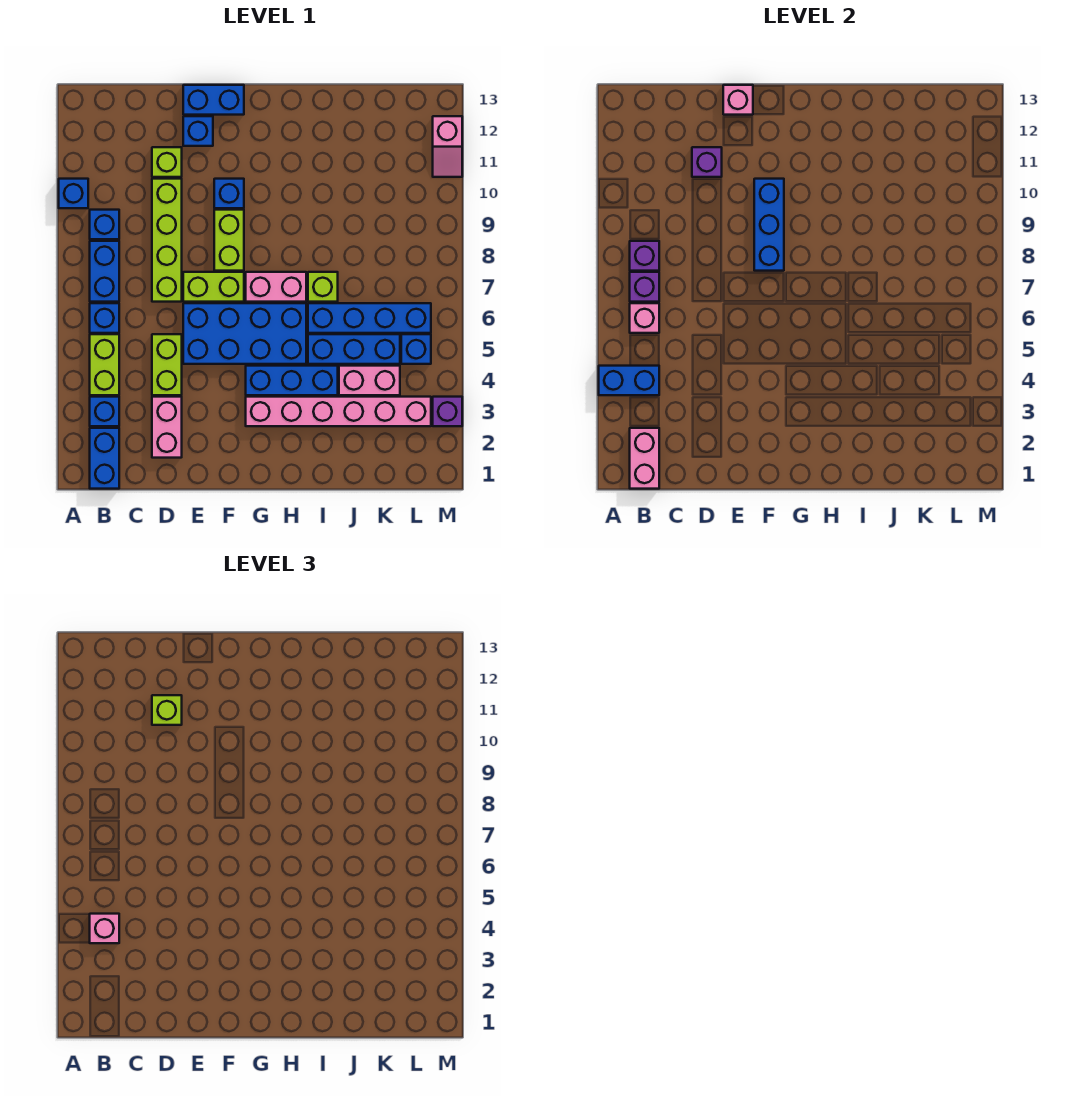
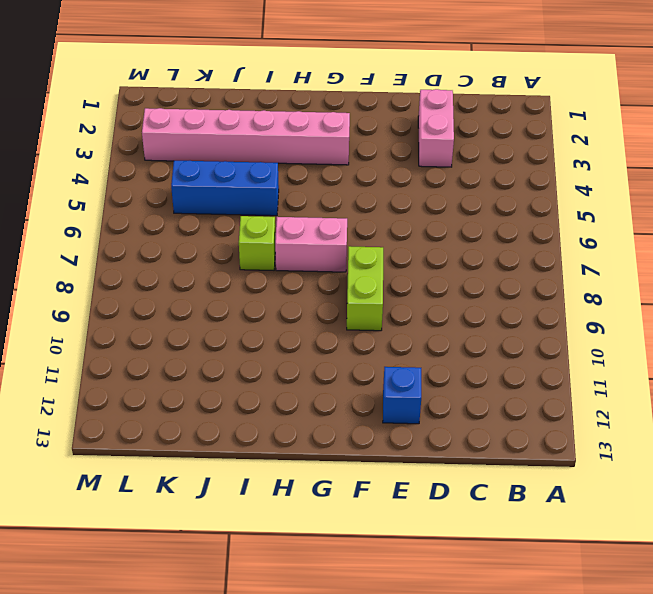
none -> blue brick A10 level 1
none -> blue brick B1:B2 level 1
none -> blue brick B3 level 1
none -> lime brick B4:B5 level 1

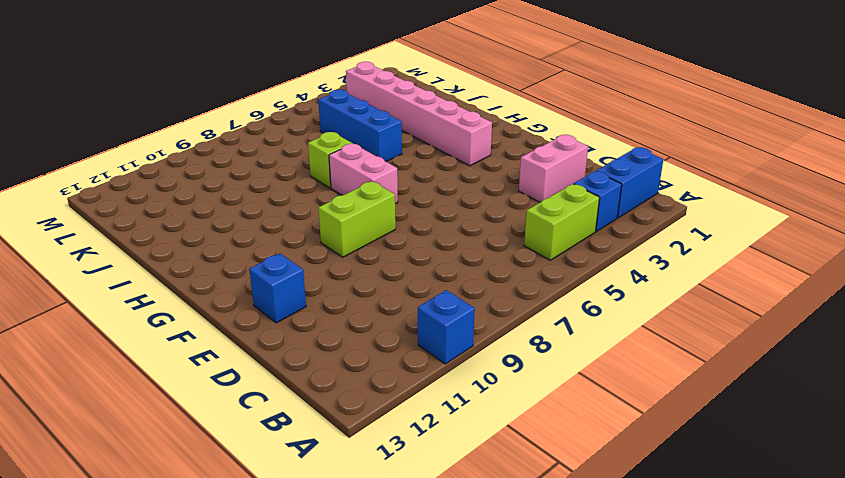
none -> blue brick B6 level 1
none -> blue brick B7:B8 level 1
none -> blue brick B9 level 1
none -> lime brick D4:D5 level 1

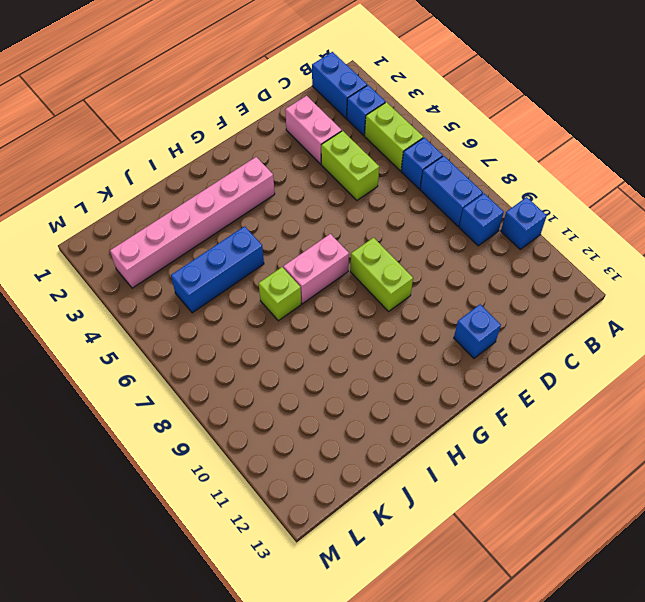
none -> lime brick D7:D10 level 1
none -> lime brick D11 level 1
none -> blue brick E5:H6 level 1
none -> lime brick E7:F7 level 1

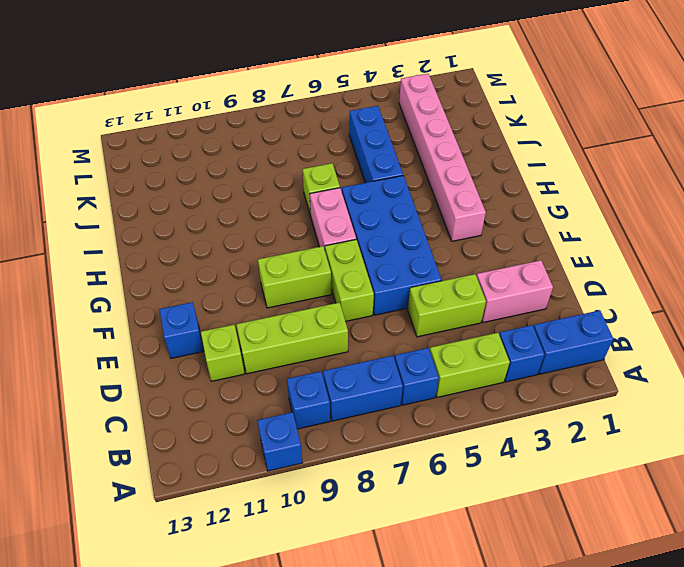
lime brick D8:D10 level 1 -> lime brick D7:D10 level 1
none -> blue brick E13:F13 level 1
none -> blue brick F10 level 1
none -> blue brick G4:I4 level 1
none -> blue brick I6:L6 level 1

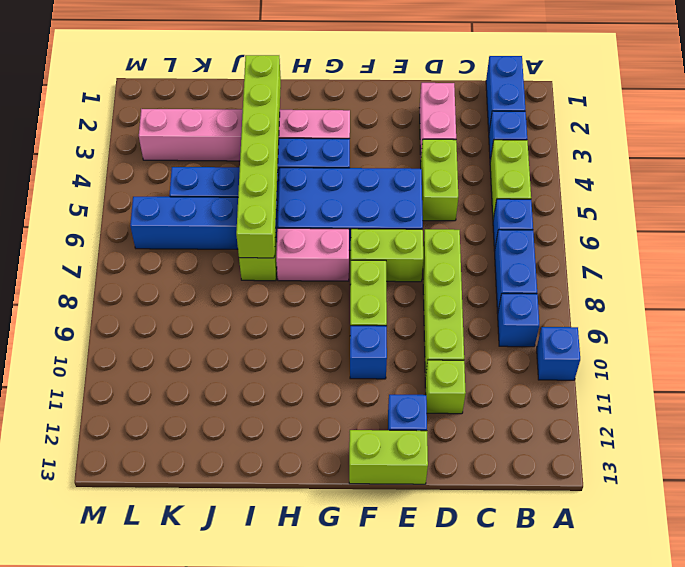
lime brick E13:F13 level 1 -> blue brick E13:F13 level 1
lime brick I2:I7 level 2 -> none
none -> pink brick J4:K4 level 1
none -> blue brick L5 level 1
none -> purple brick M3 level 1
none -> pink slope M11:M12 level 1 top 12

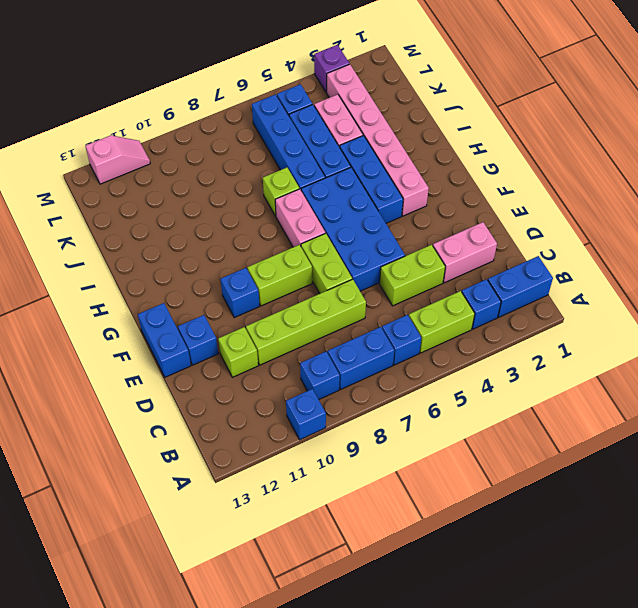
none -> blue brick A4:B4 level 2
none -> pink brick B1:B2 level 2
none -> pink brick B6 level 2
none -> purple brick B7 level 2

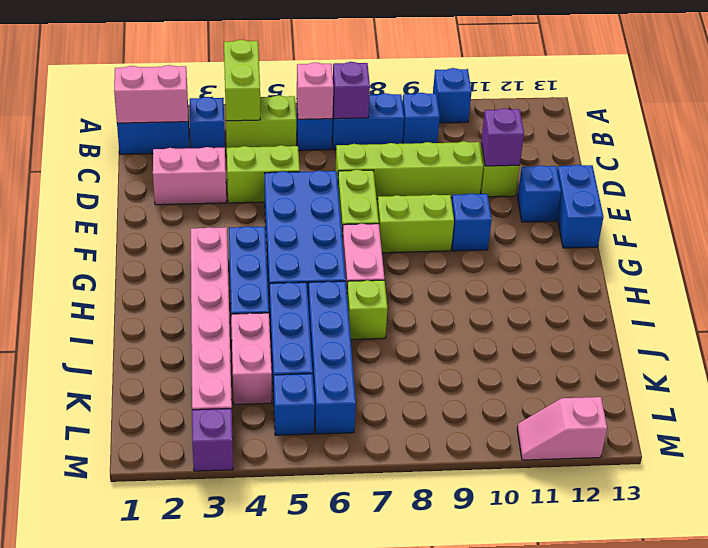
lime brick A4:B4 level 2 -> blue brick A4:B4 level 2
none -> purple brick B8 level 2
none -> pink brick E13 level 2
none -> blue brick F8:F10 level 2
none -> pink brick B4 level 3

